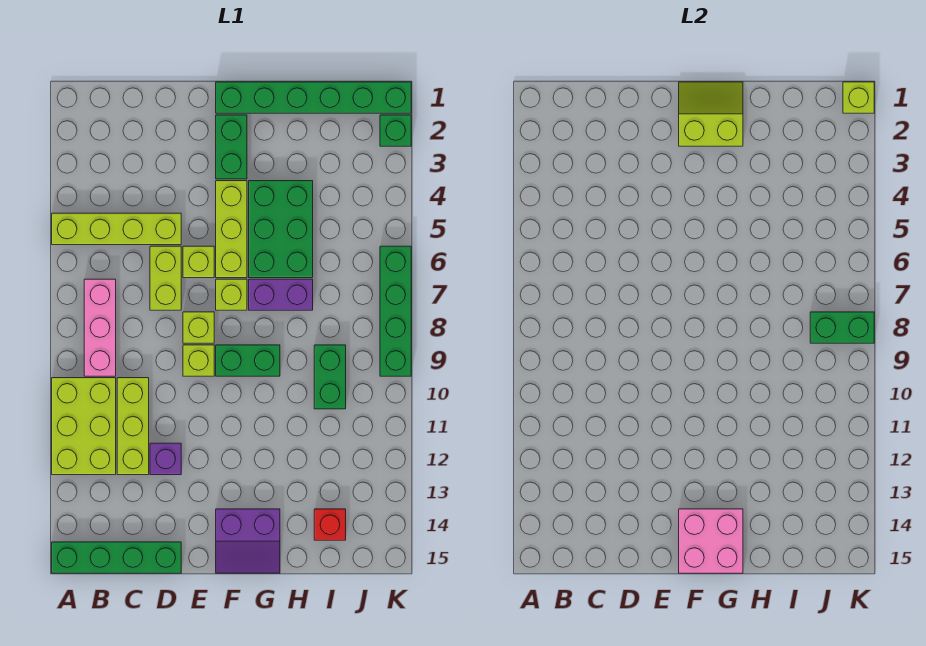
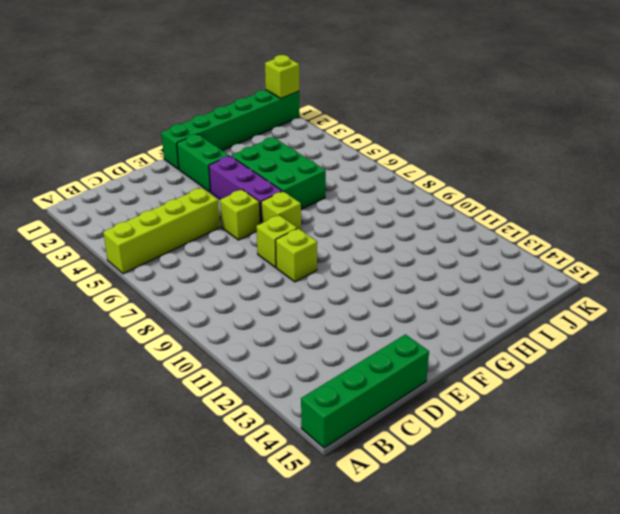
purple brick F4:F6 level 1 -> lime brick F4:F6 level 1
none -> lime brick A10:B12 level 1
none -> pink brick B7:B9 level 1
none -> lime brick C10:C12 level 1

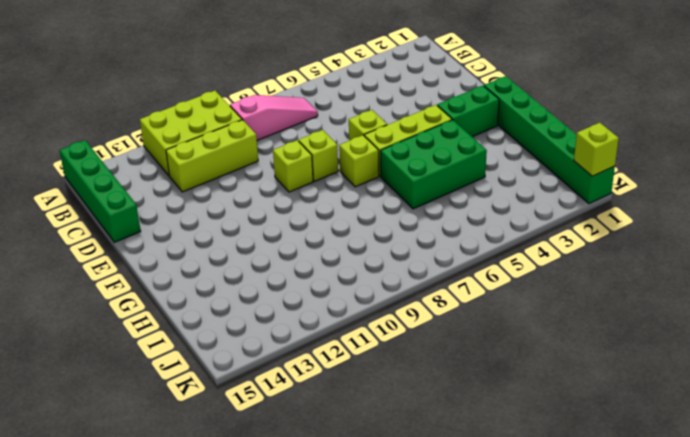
pink slope B7:B9 level 1 top 9 -> pink brick B7:B9 level 1
none -> lime brick A5:D5 level 1
none -> lime brick D6:D7 level 1
none -> purple brick D12 level 1

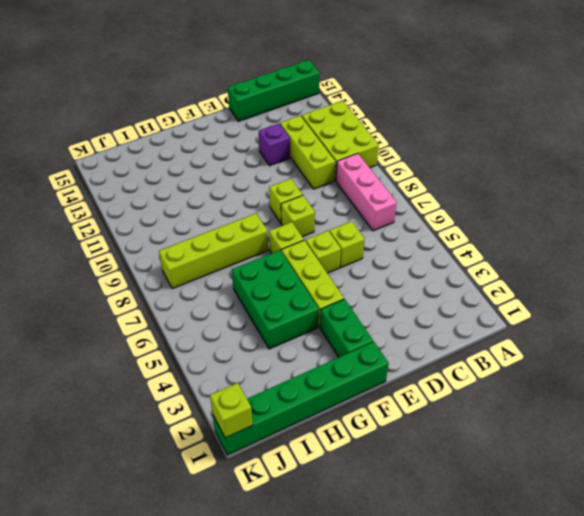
lime brick D6 level 1 -> lime brick D6:D7 level 1
lime brick G8:J8 level 1 -> lime brick A5:D5 level 1
none -> green brick F9:G9 level 1
none -> purple slope F14:G15 level 1 top 14
none -> purple brick G7:H7 level 1

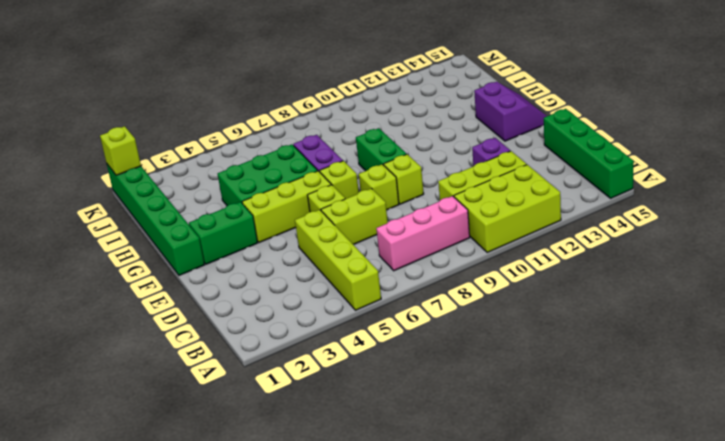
none -> green brick I9:I10 level 1
none -> red brick I14 level 1
none -> green brick K2 level 1

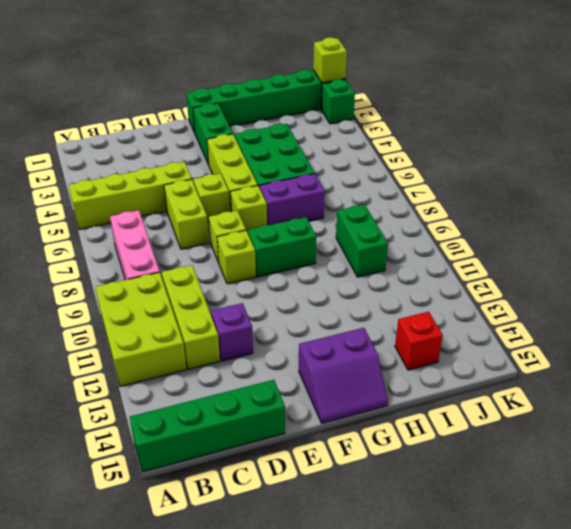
none -> green brick K6:K9 level 1
none -> lime slope F1:G2 level 2 top 2
none -> pink brick F14:G15 level 2

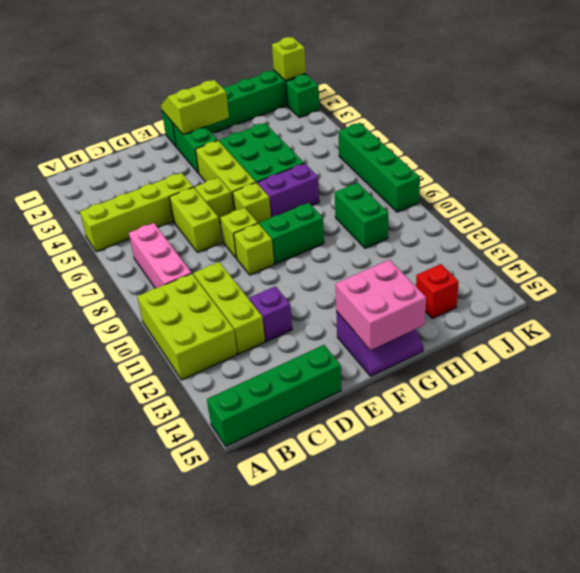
none -> green brick J8:K8 level 2

